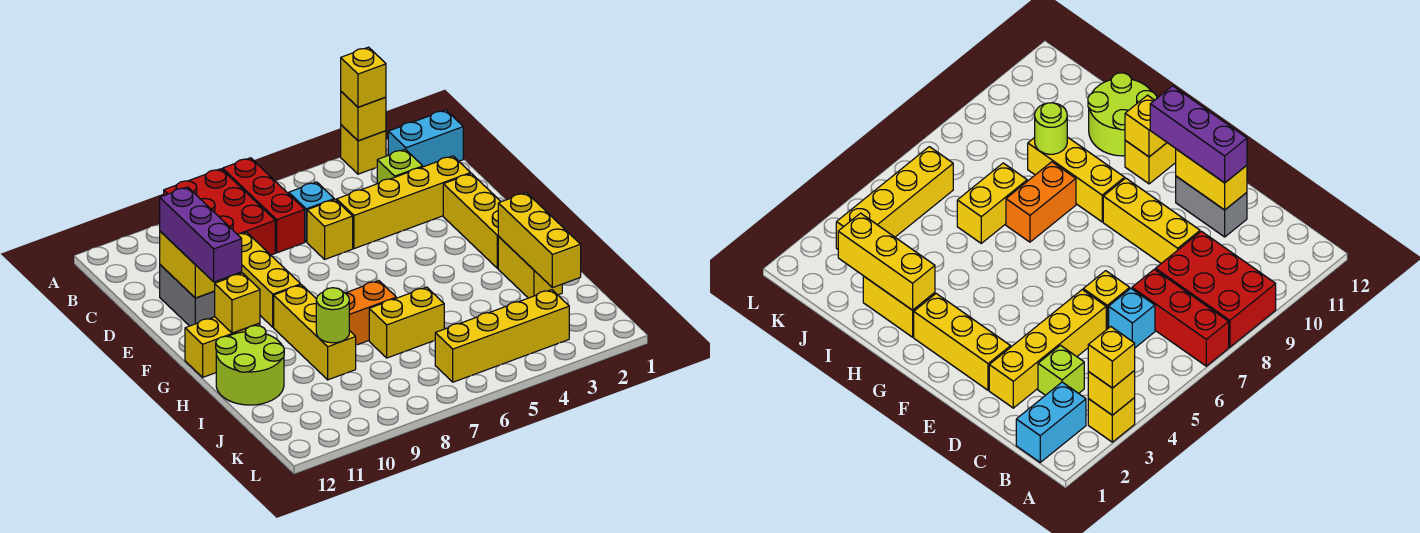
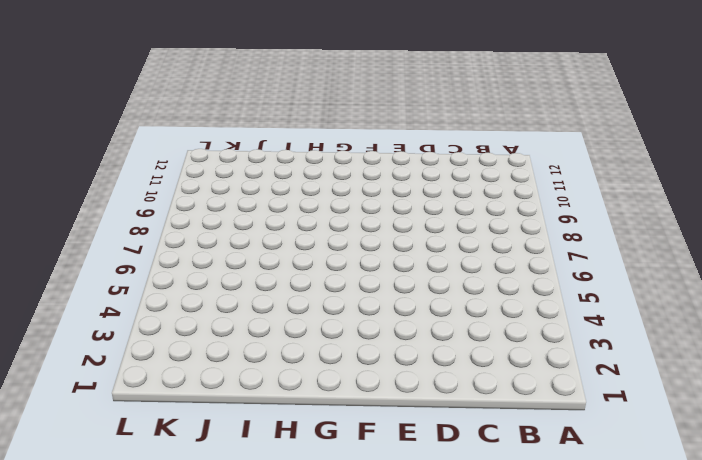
none -> yellow brick A3 level 1
none -> red brick A7:C7 level 1
none -> red brick A8:C9 level 1

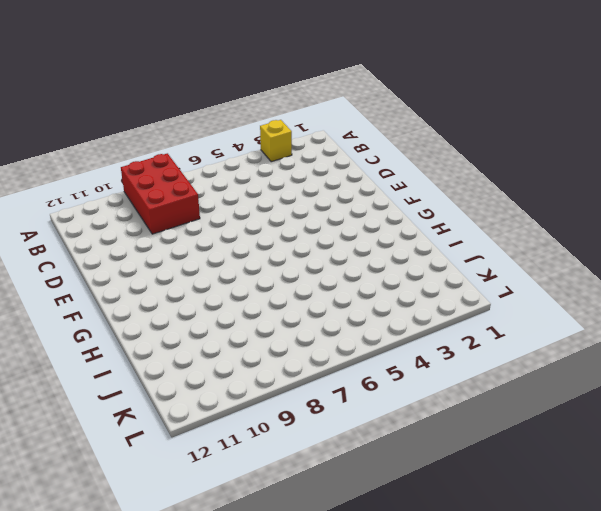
none -> red brick A7:C7 level 1
none -> cyan brick B1:B2 level 1
none -> lime brick C3 level 1

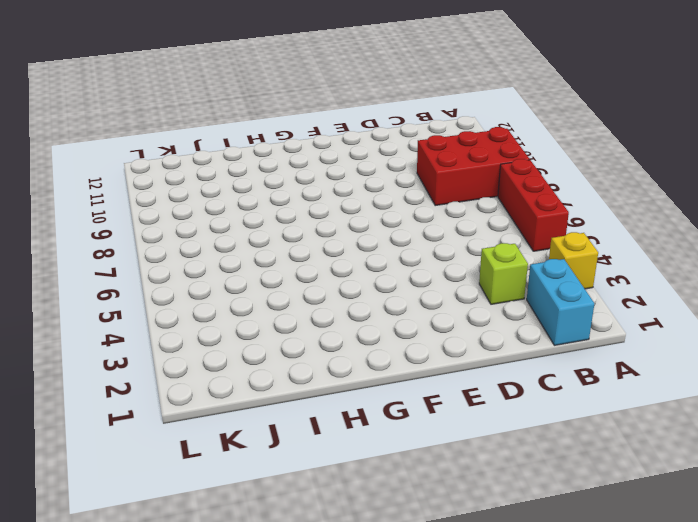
red brick A5:A7 level 1 -> red brick A7:C7 level 1
none -> cyan brick C6 level 1
none -> yellow brick D2:D5 level 1
none -> yellow brick D6 level 1

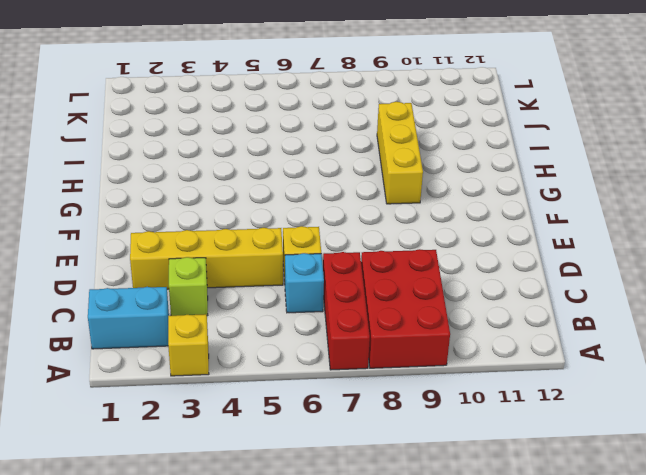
none -> yellow brick D9:F9 level 1
none -> grey brick D11:E11 level 1
none -> yellow brick E2:G2 level 1

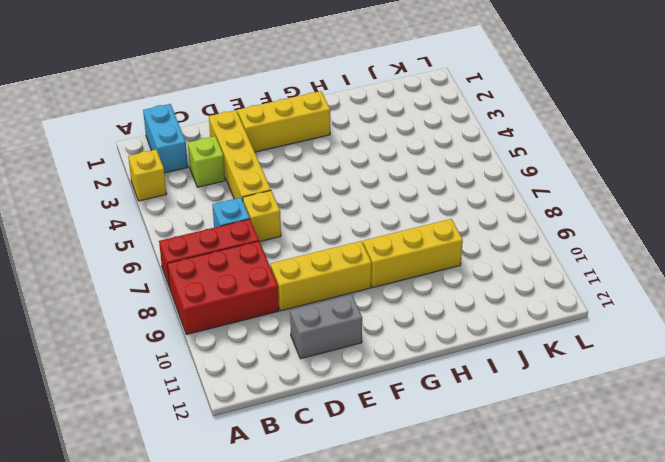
none -> yellow brick G11:G12 level 1
none -> yellow brick H2:I2 level 1
none -> orange brick H7:H8 level 1

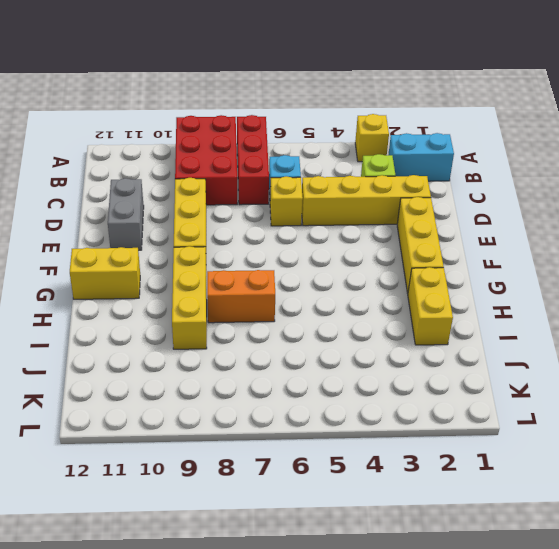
none -> lime round brick H11:I12 level 1
none -> yellow brick I6:I7 level 1
none -> yellow brick K3:K6 level 1

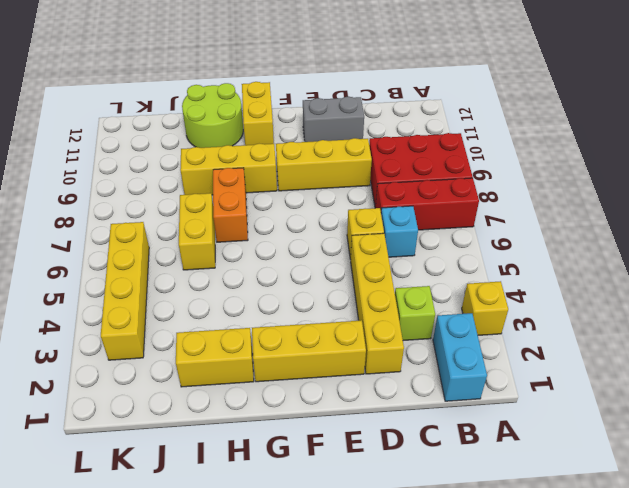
none -> yellow brick A3 level 2
none -> yellow brick D11:E11 level 2
none -> yellow brick G11 level 2

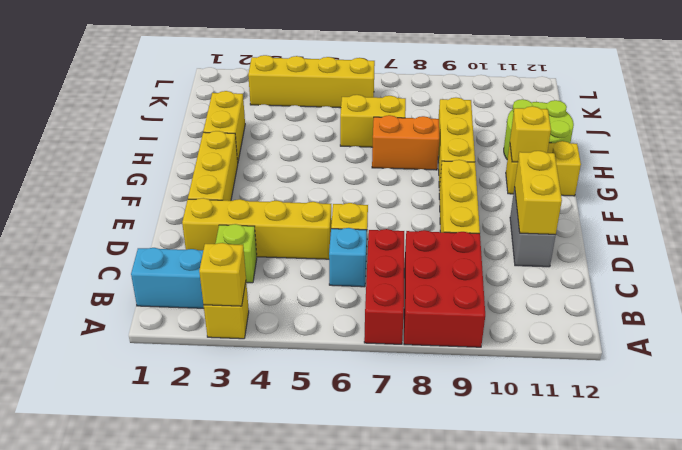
none -> yellow brick H2:J2 level 2
none -> lime round brick I9 level 2
none -> yellow brick A3 level 3

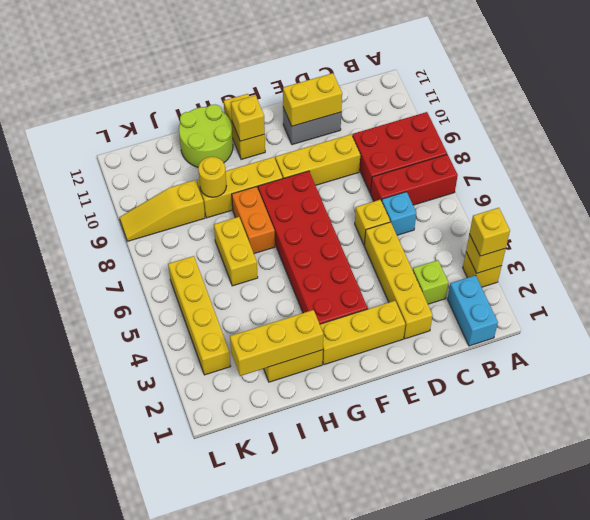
red brick F3:G8 level 1 -> none
yellow round brick I9 level 2 -> lime round brick I9 level 2
yellow slope J9:L9 level 1 top J -> none
none -> purple brick D11:F11 level 3

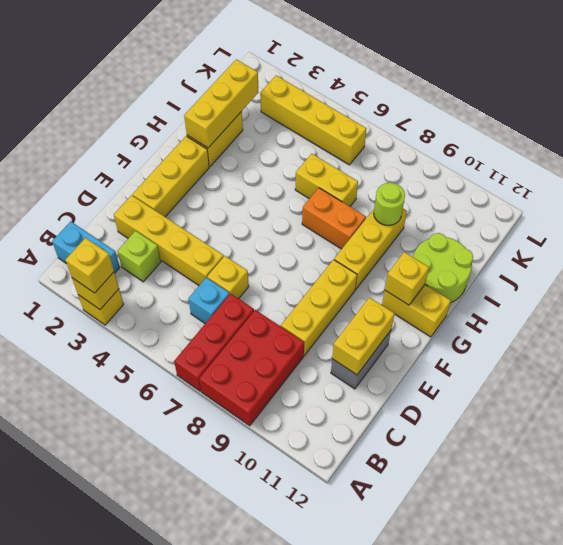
none -> purple brick D11:F11 level 3

